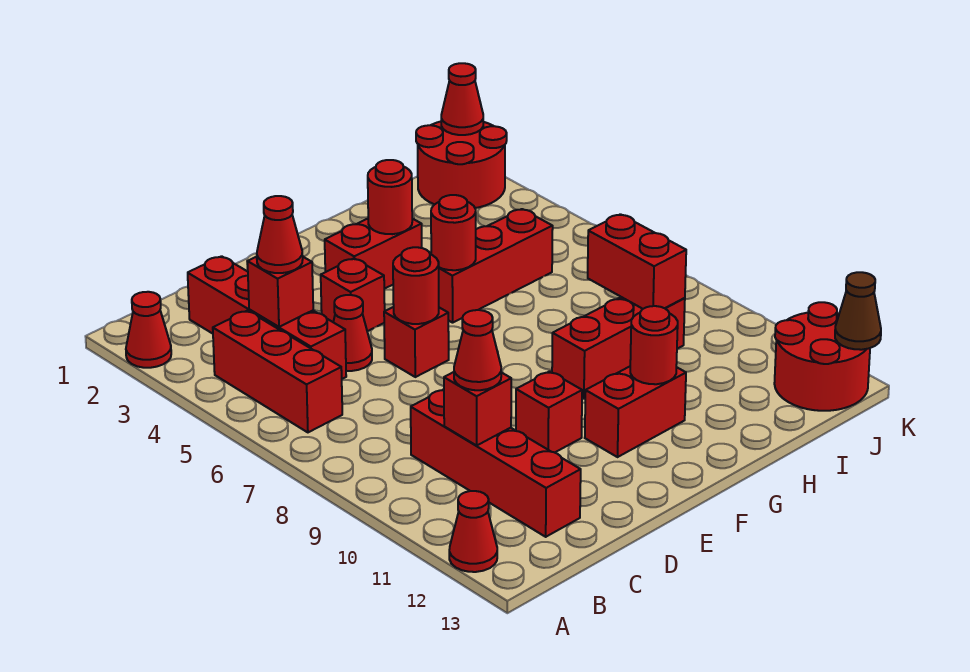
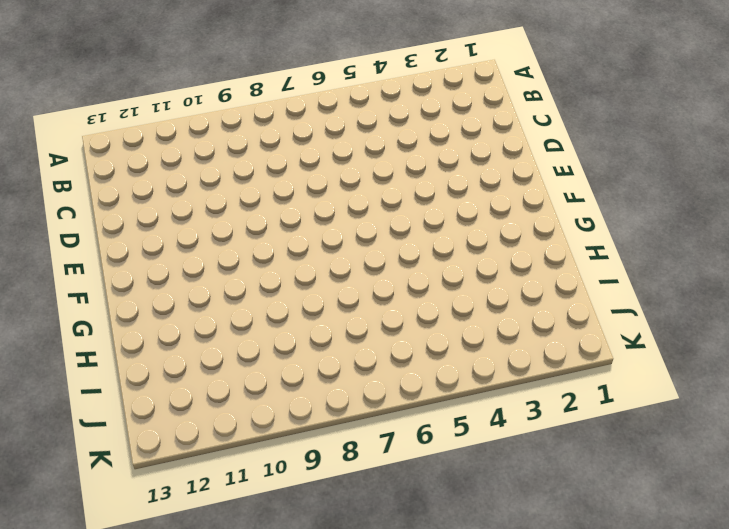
none -> red cone A2 level 1
none -> red cone A12 level 1
none -> red brick B4:B6 level 1

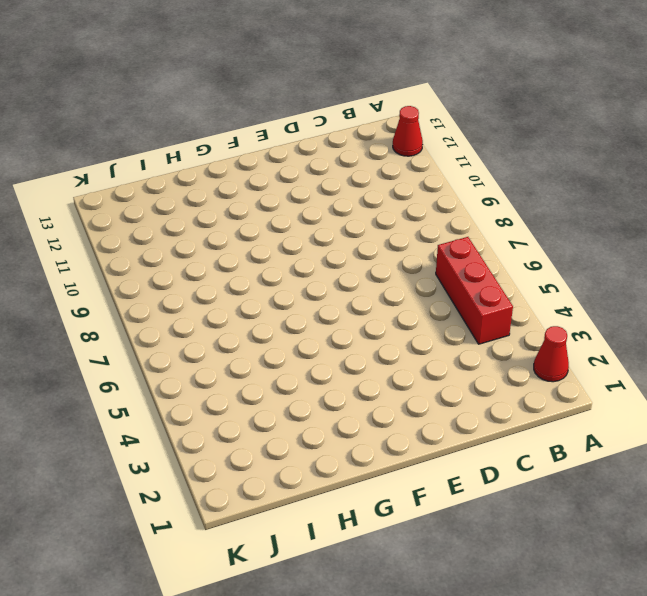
none -> red brick C2:C5 level 1
none -> red brick C9:C12 level 1
none -> red cone D5 level 1

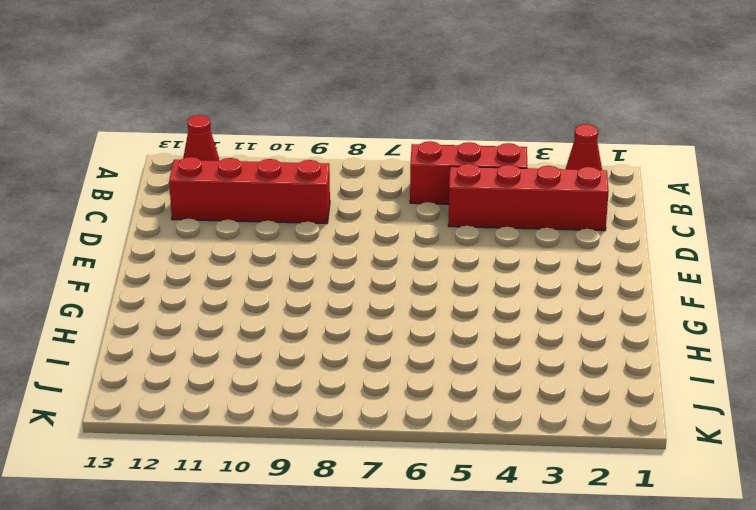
none -> red cone D5 level 1
none -> red brick E4 level 1
none -> red brick E6 level 1

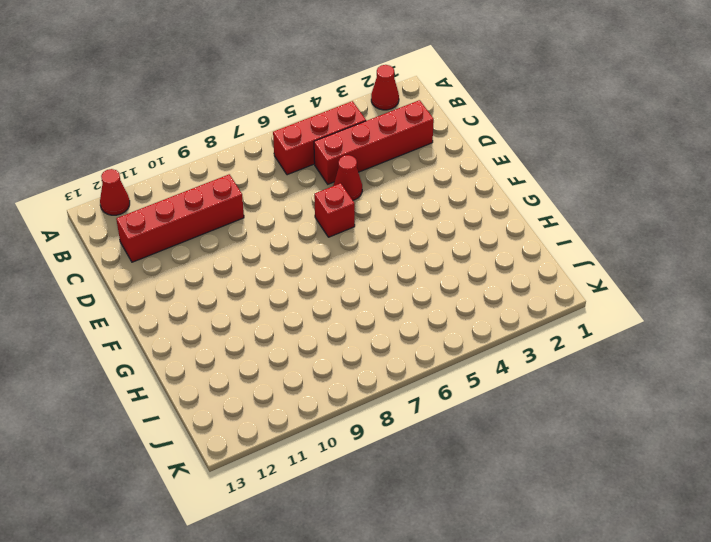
none -> red brick E4 level 1
none -> red brick E10 level 1
none -> red brick F3:G3 level 1

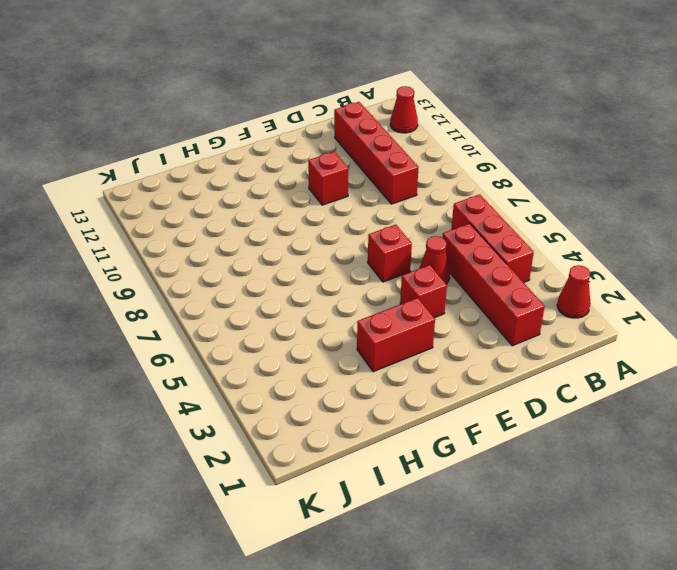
none -> red brick F11:G11 level 1
none -> red brick G5:I5 level 1
none -> red brick G9:I9 level 1

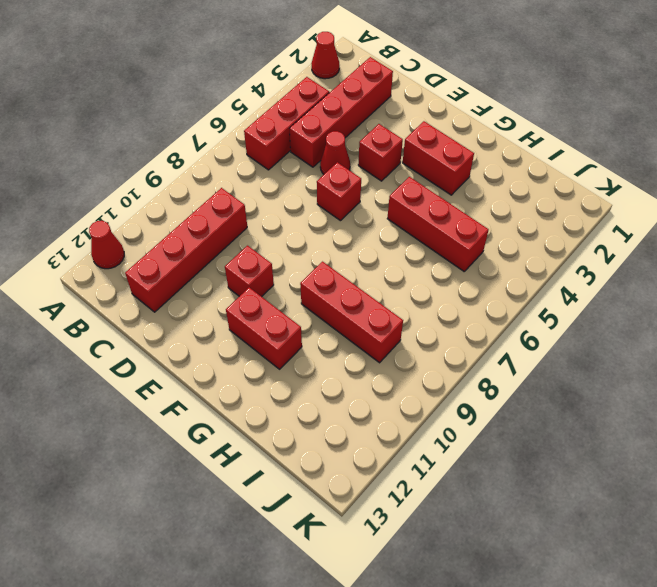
none -> red round brick J1:K2 level 1
none -> red round brick J12:K13 level 1
none -> red brick C4 level 2

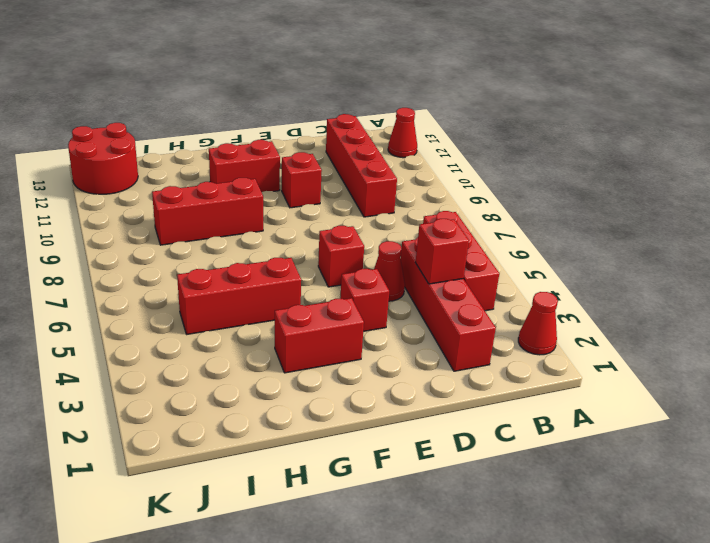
none -> red round brick J1:K2 level 1
none -> red brick C10 level 2
none -> red round brick E6 level 2

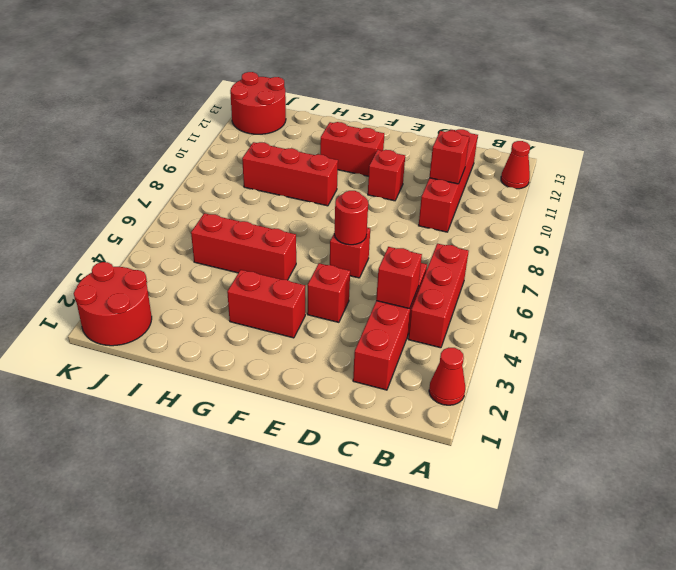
none -> red cone D5 level 1
none -> red round brick G3 level 2
none -> red round brick G5 level 2

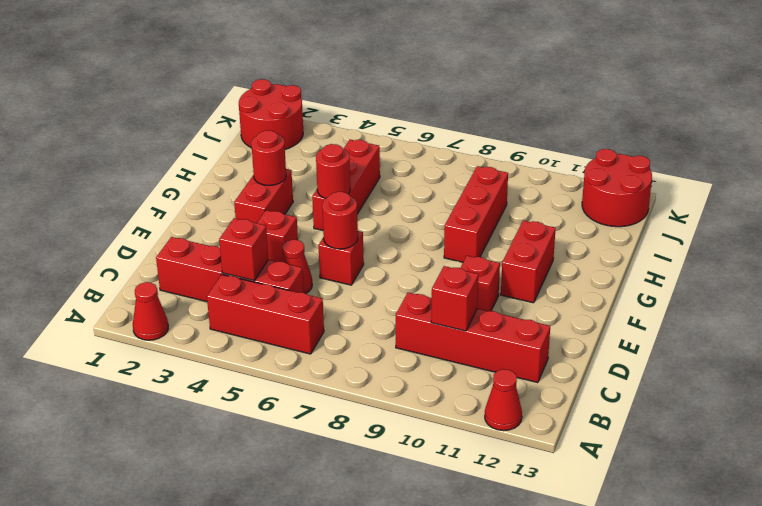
none -> red round brick G11 level 2
none -> red brick I8:I9 level 2
none -> red cone K1 level 2

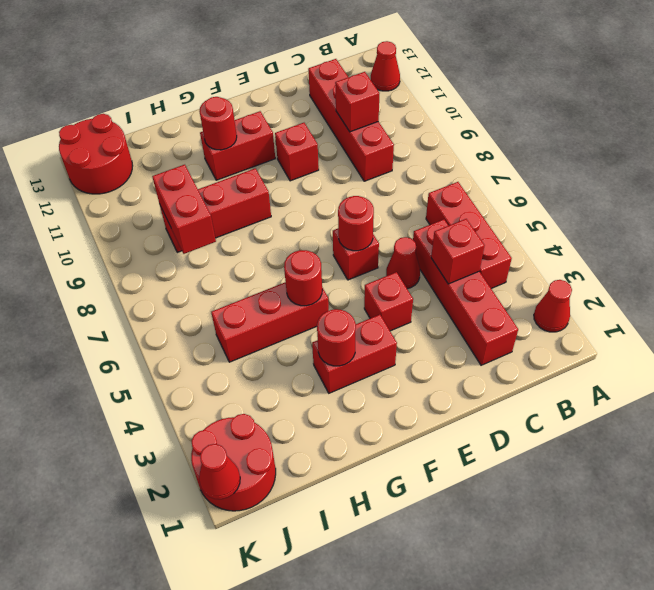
none -> brown cone K13 level 2
none -> red cone C4 level 3
none -> red cone C10 level 3

